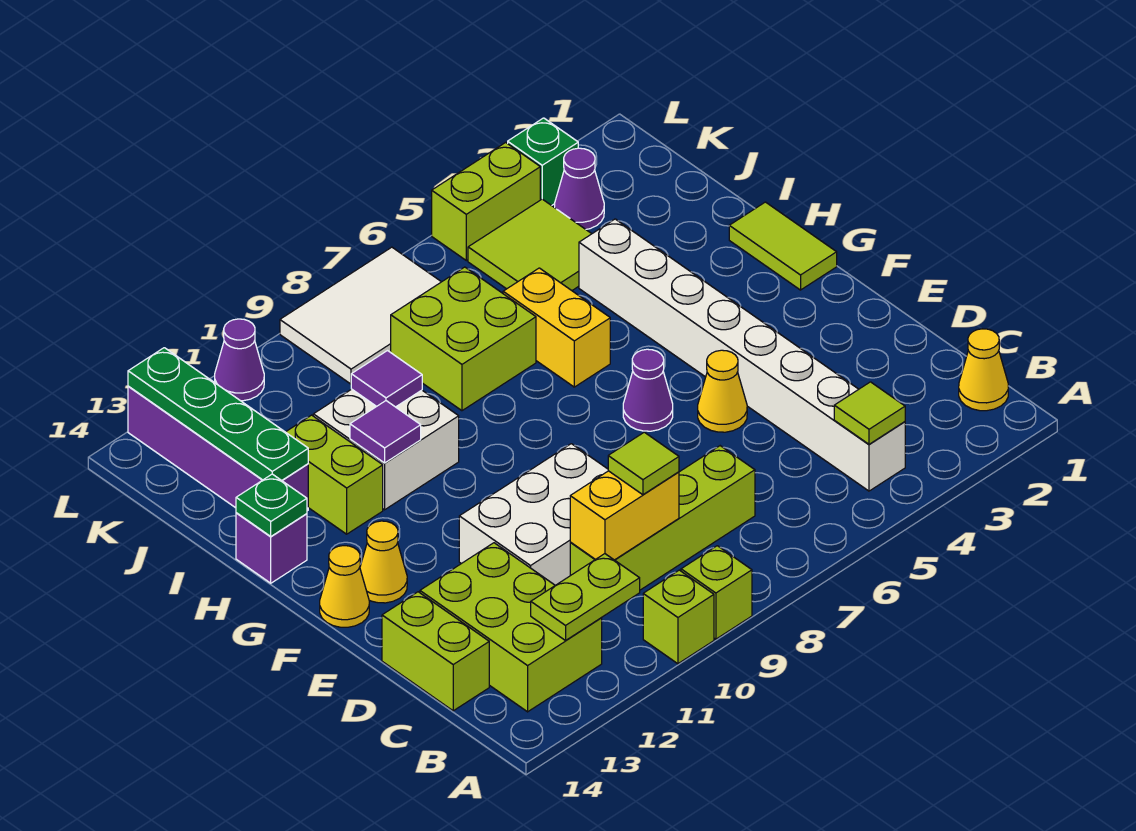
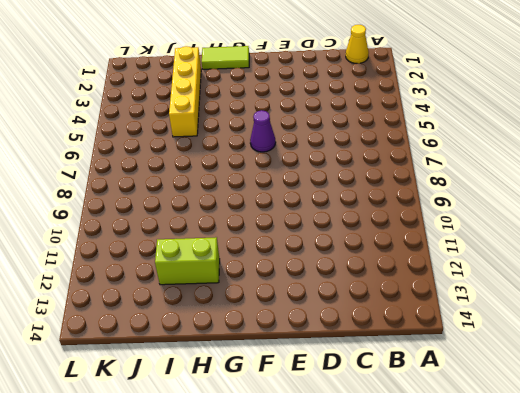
yellow brick I2:I5 level 1 -> white brick B4:I4 level 1
none -> lime brick A9 level 1
none -> lime brick A10 level 1
none -> lime brick B12:D13 level 1
none -> lime brick C7:C10 level 1

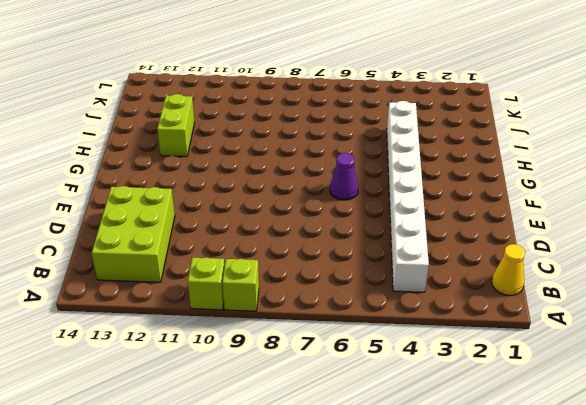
none -> lime brick C7:C10 level 1
none -> lime brick C14:D14 level 1
none -> white brick D9:E11 level 1
none -> yellow cone E5 level 1

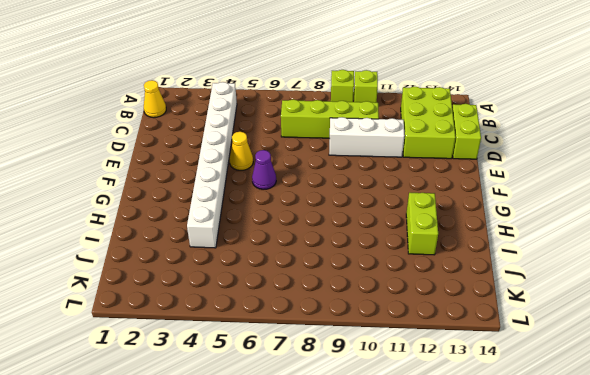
white brick D9:D11 level 1 -> white brick D9:E11 level 1
none -> yellow cone F13 level 1
none -> yellow cone F14 level 1
none -> lime tile G1:H1 level 1
none -> yellow brick H6:I6 level 1

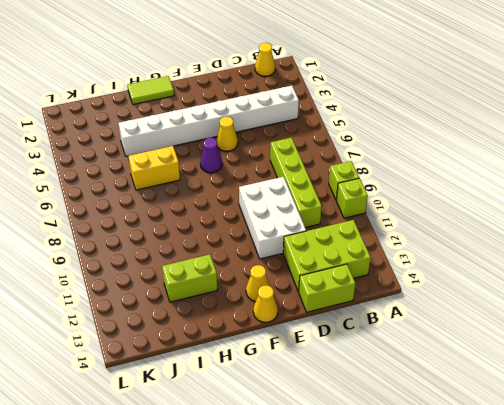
none -> white brick H10:I11 level 1
none -> purple brick H14 level 1
none -> lime brick I7:J8 level 1
none -> purple brick I13:L13 level 1

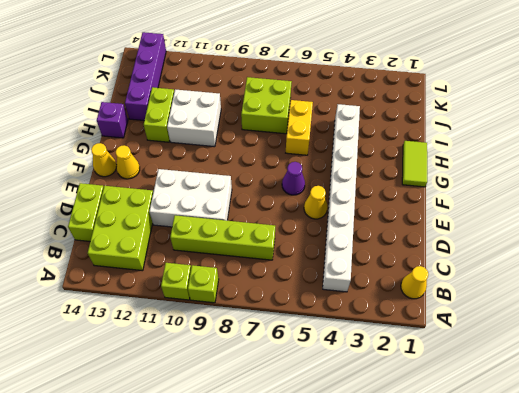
none -> lime tile J4:K5 level 1
none -> purple cone K3 level 1
none -> white tile K7:L9 level 1
none -> green brick L3 level 1

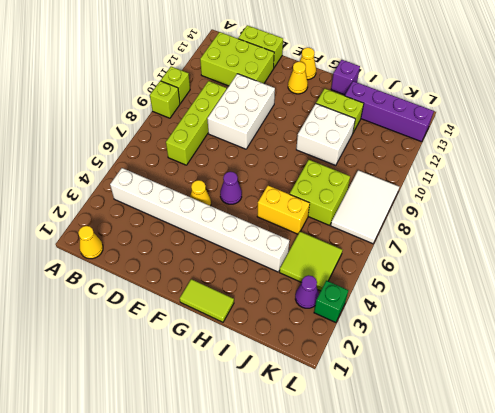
none -> lime brick L4:L5 level 1
none -> purple cone L11 level 1
none -> lime tile B4 level 2
none -> lime plate B11:B12 level 2

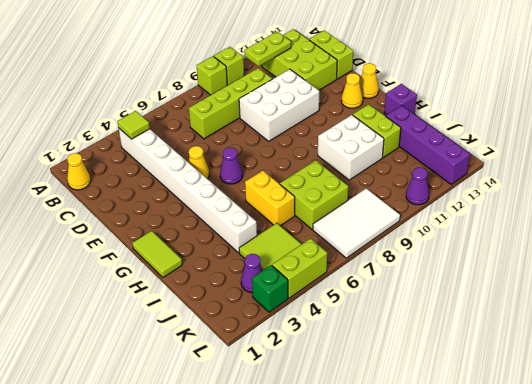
none -> yellow brick C9:C10 level 2
none -> purple tile H11 level 2
none -> green plate H14 level 2
none -> purple tile I10 level 2

